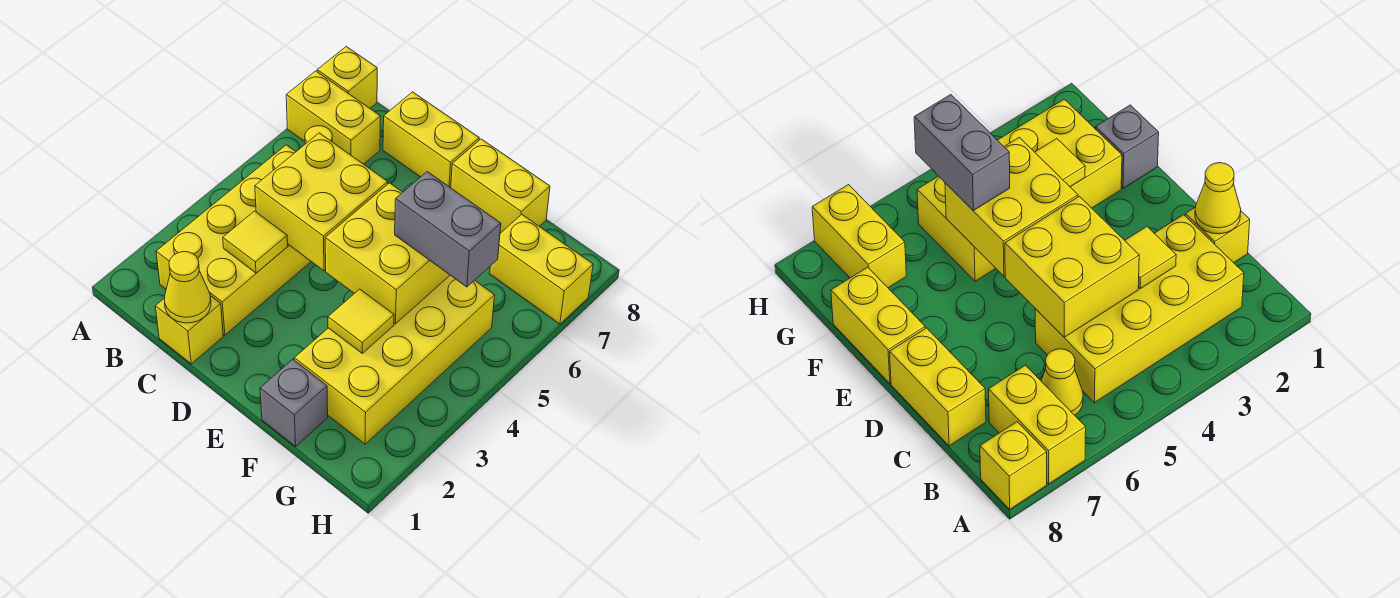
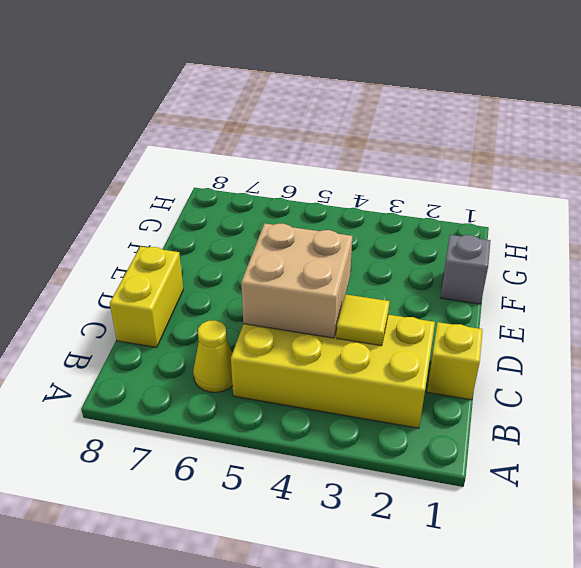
tan brick C4:D5 level 2 -> yellow brick C4:D5 level 2
none -> yellow brick A7:B7 level 1
none -> yellow brick A8 level 1
none -> yellow brick E8:F8 level 1

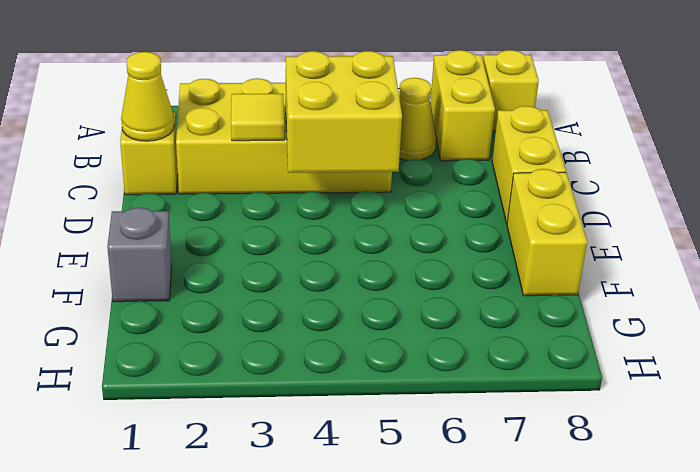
none -> yellow brick F2:G5 level 1
none -> yellow brick G7:H7 level 1
none -> yellow brick E4:F5 level 2

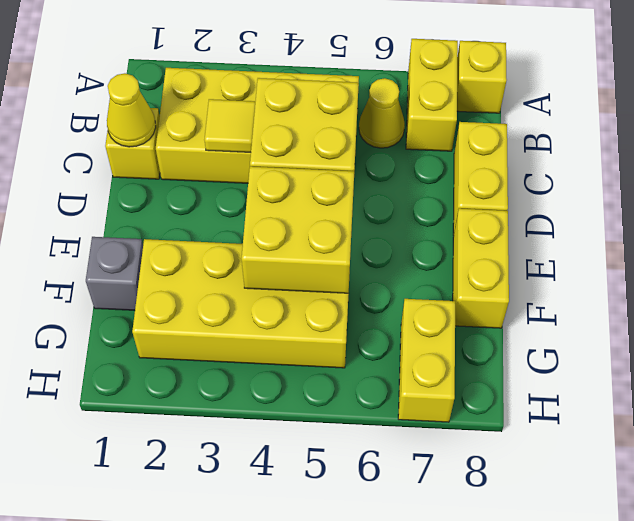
none -> yellow tile F3 level 2
none -> grey brick F5:G5 level 3

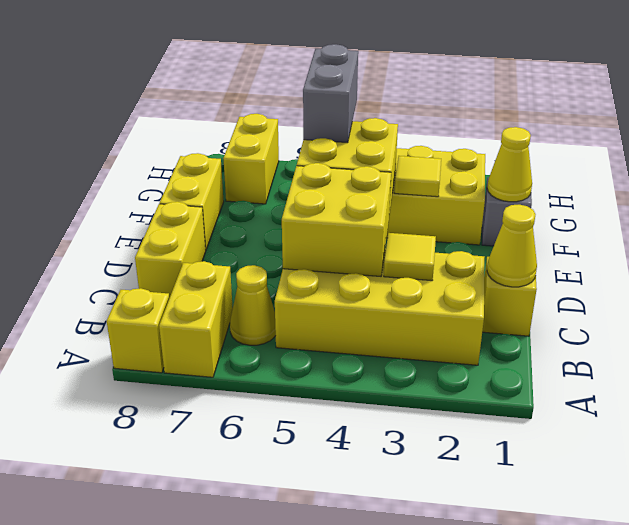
yellow cone F1 level 2 -> none

